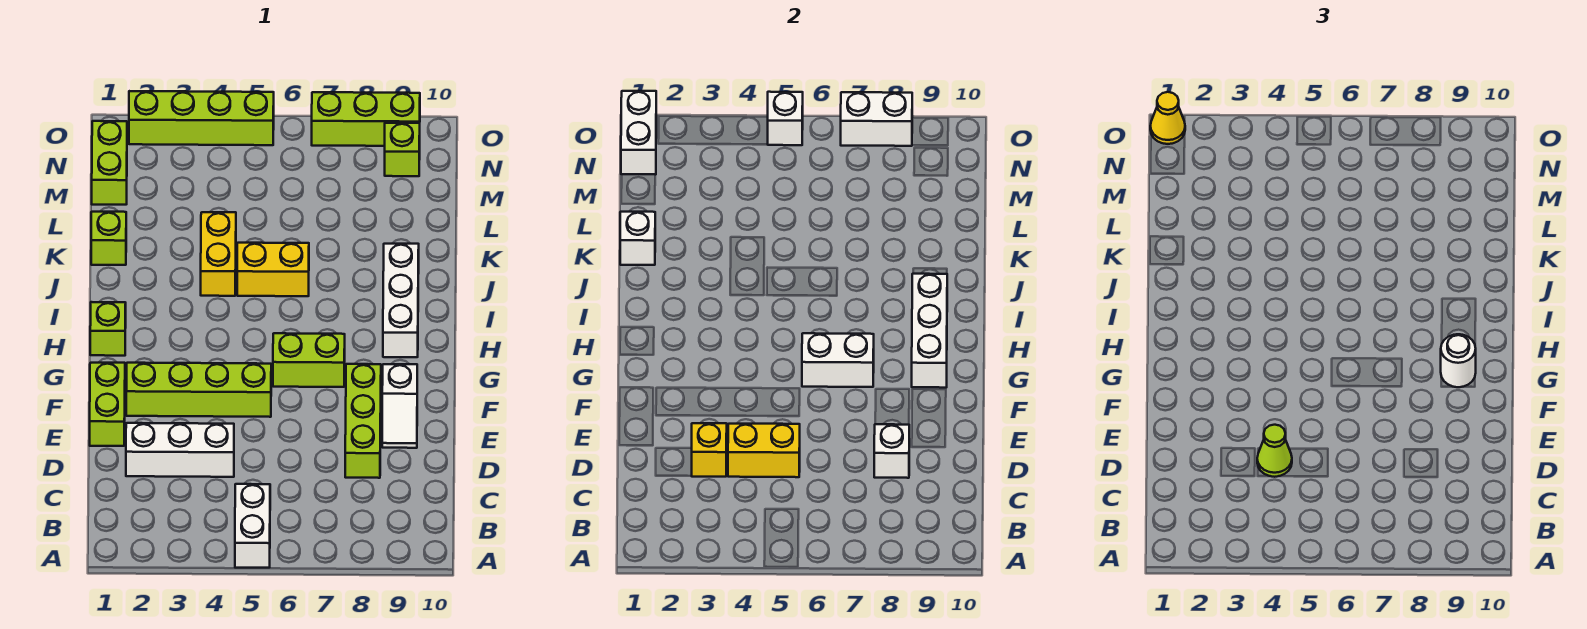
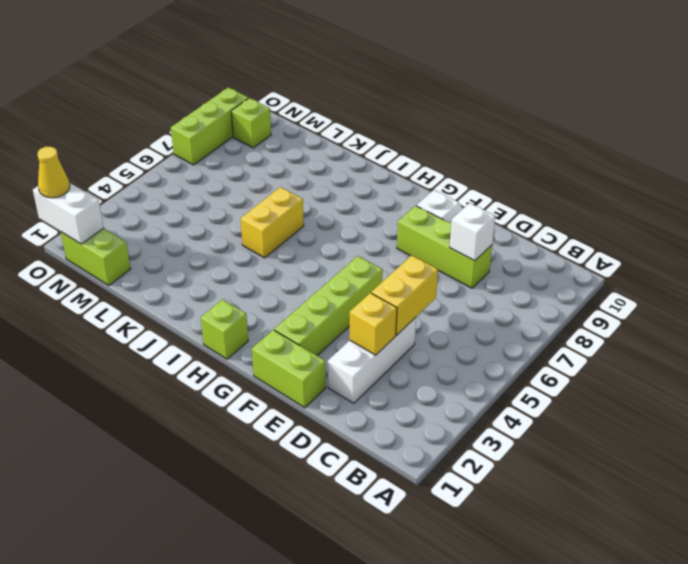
none -> white brick A5:B5 level 1
none -> lime brick G6:G7 level 1
none -> white brick H9:J9 level 1

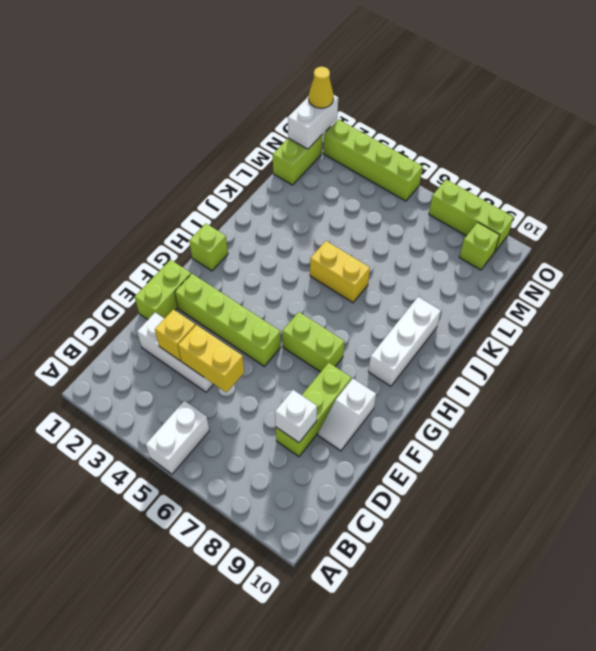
none -> yellow brick J4:K4 level 1
none -> lime brick K1 level 1
none -> white brick G6:G7 level 2

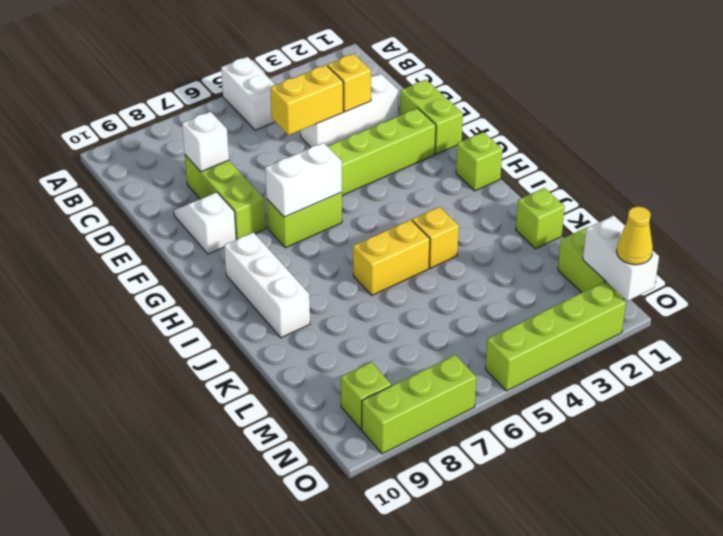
yellow brick J4 level 1 -> yellow brick J4:K4 level 1
none -> white brick G9:I9 level 2
none -> white brick K1 level 2
none -> white brick O5 level 2

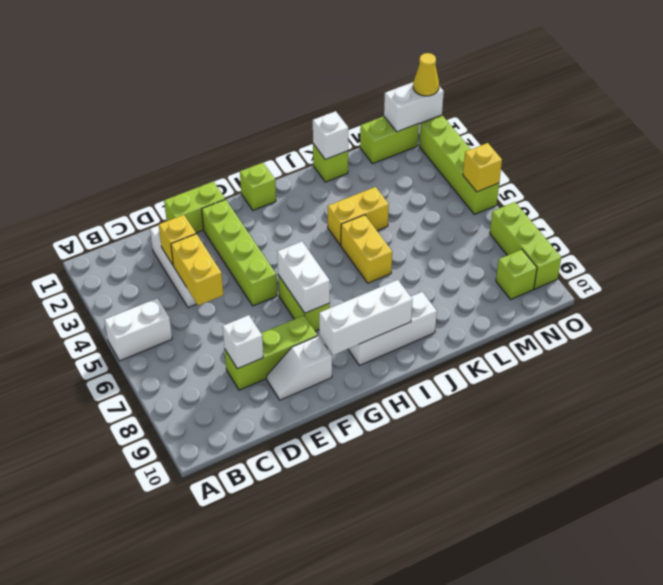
yellow brick O5 level 2 -> white brick O5 level 2
none -> white brick O7:O8 level 2
none -> lime cone D4 level 3
none -> white round brick G9 level 3

